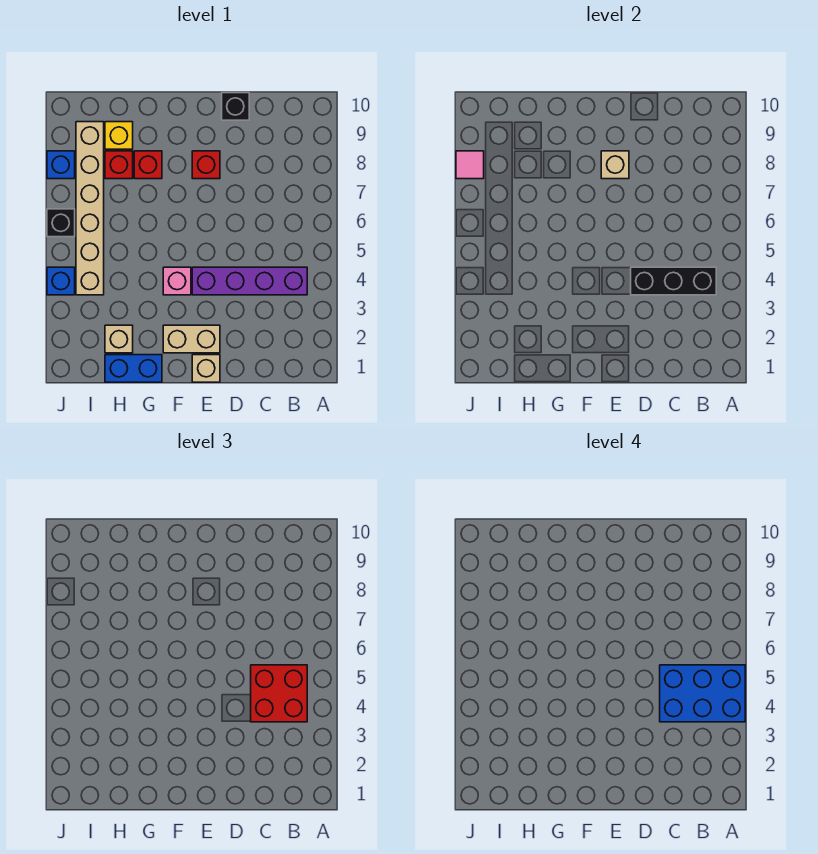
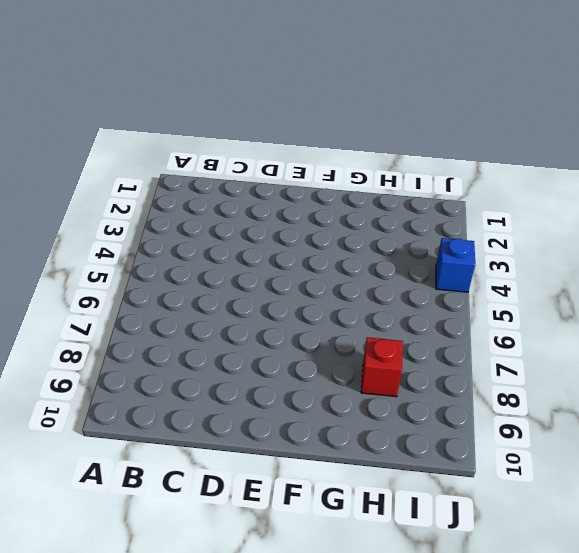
none -> purple brick B4:E4 level 1
none -> black brick D10 level 1
none -> tan brick E1 level 1

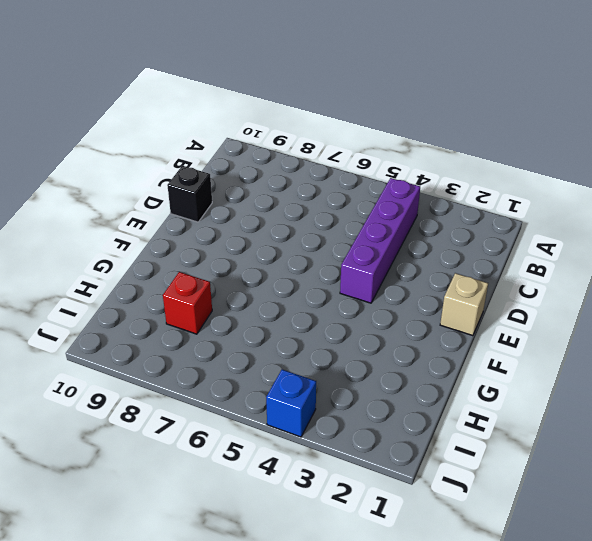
none -> tan brick E2:F2 level 1
none -> red brick E8 level 1
none -> pink brick F4 level 1

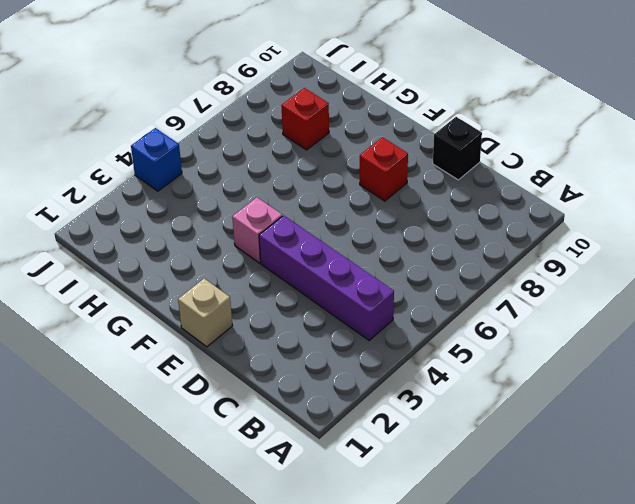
none -> tan brick E2:F2 level 1
none -> blue brick G1:H1 level 1
none -> red brick G8 level 1

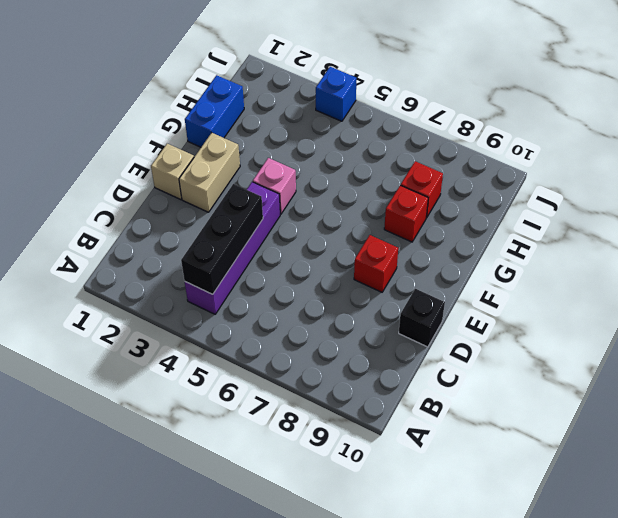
none -> tan brick H2 level 1
none -> yellow brick H9 level 1
none -> tan brick I4:I9 level 1

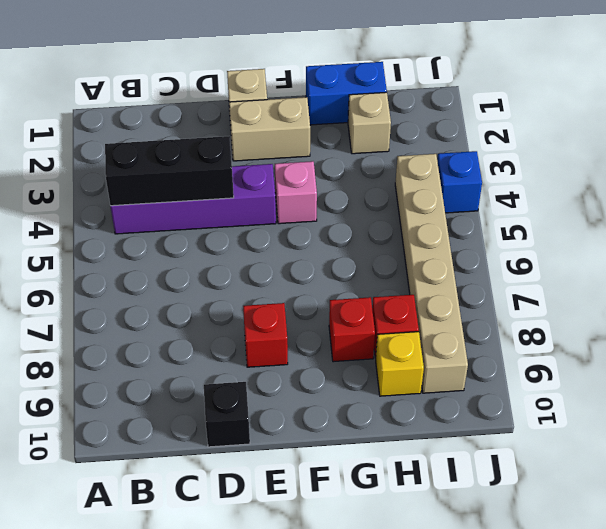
none -> black brick J6 level 1
none -> blue brick J8 level 1
none -> tan brick E8 level 2

